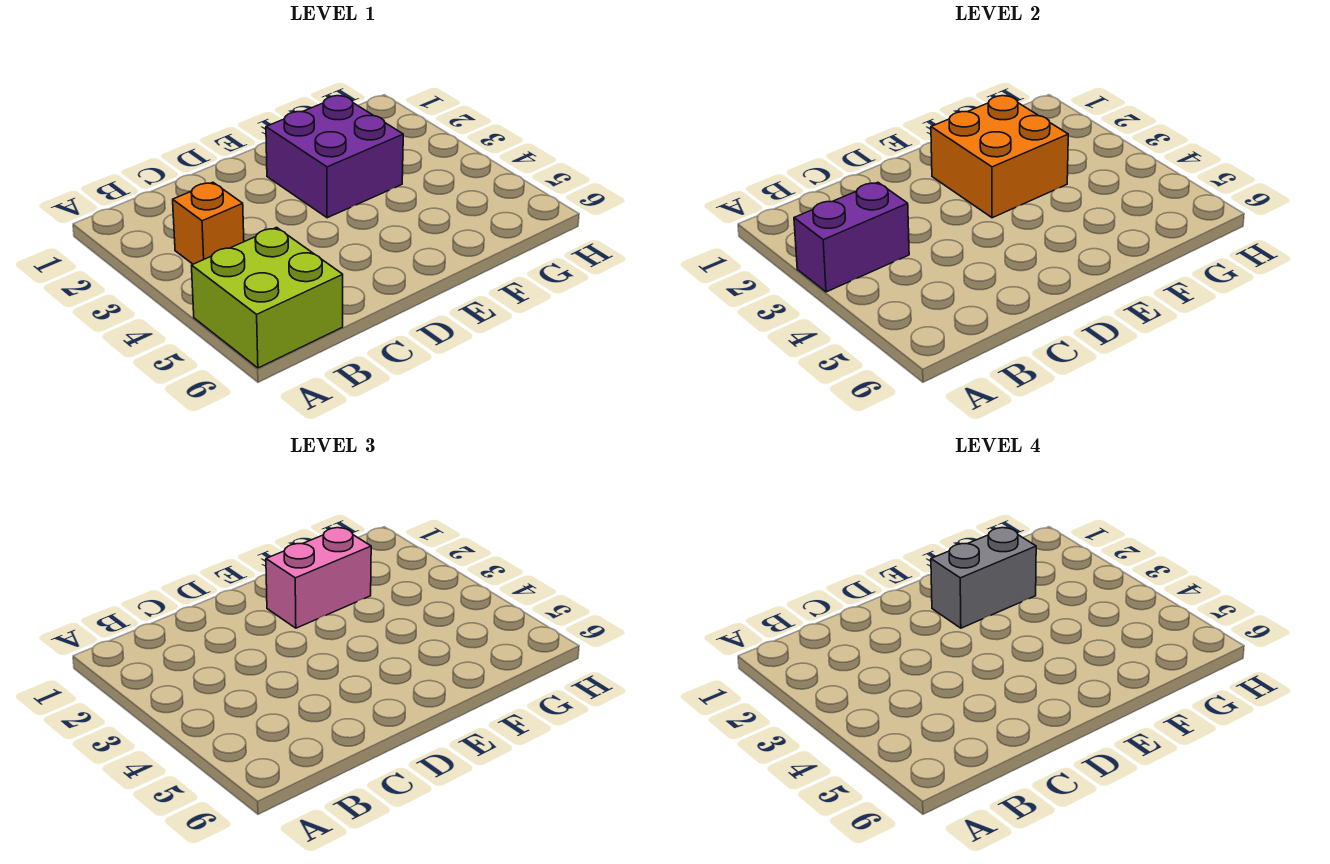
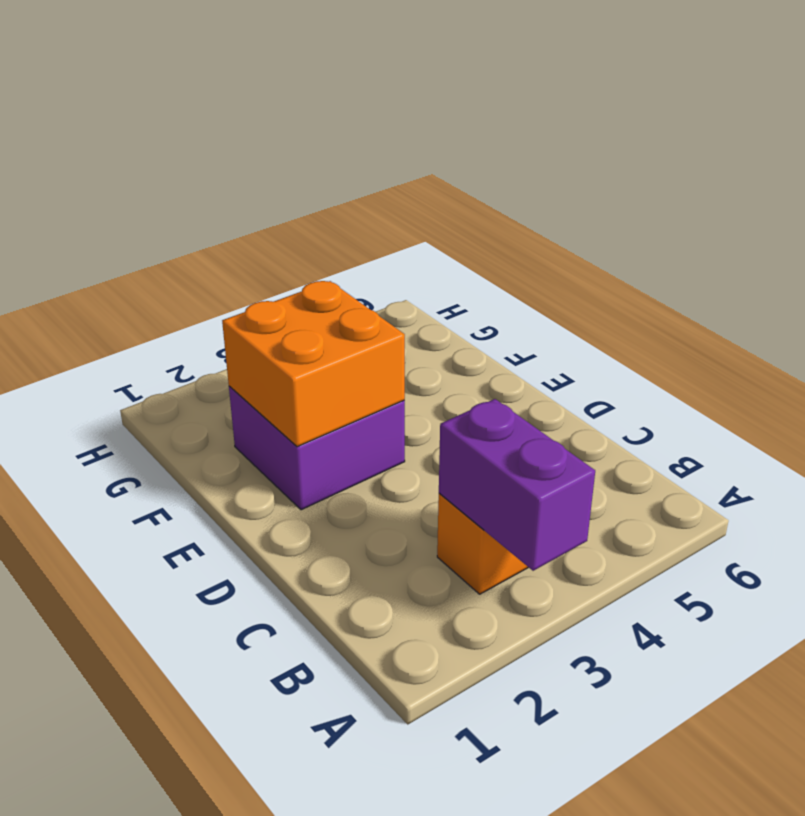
none -> lime brick A5:B6 level 1
none -> pink brick E2:F2 level 3

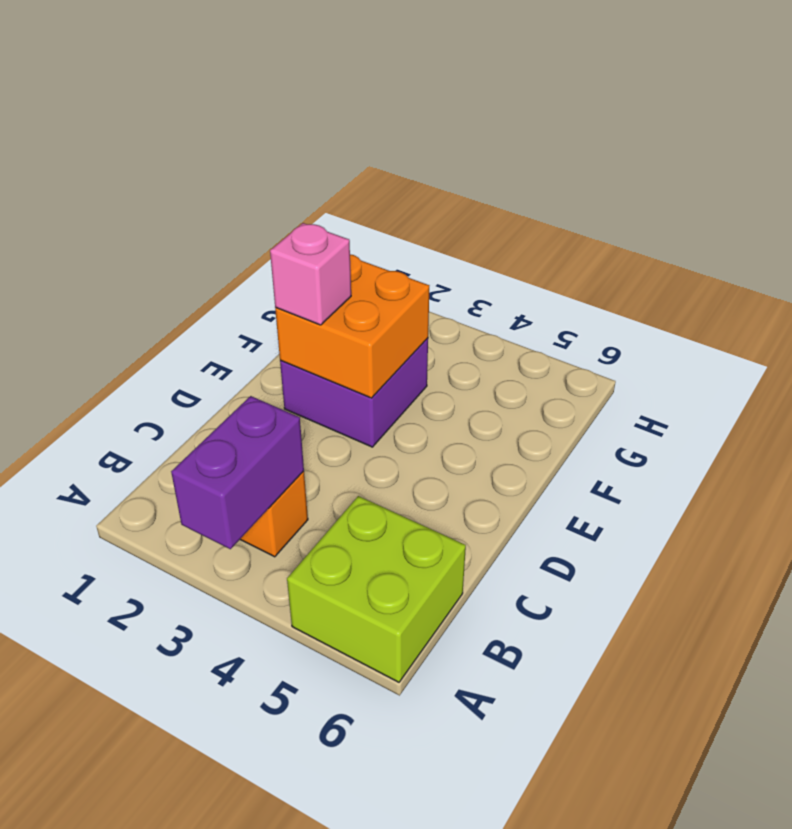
pink brick E2 level 3 -> pink brick E2:F2 level 3
none -> grey brick E2:F2 level 4

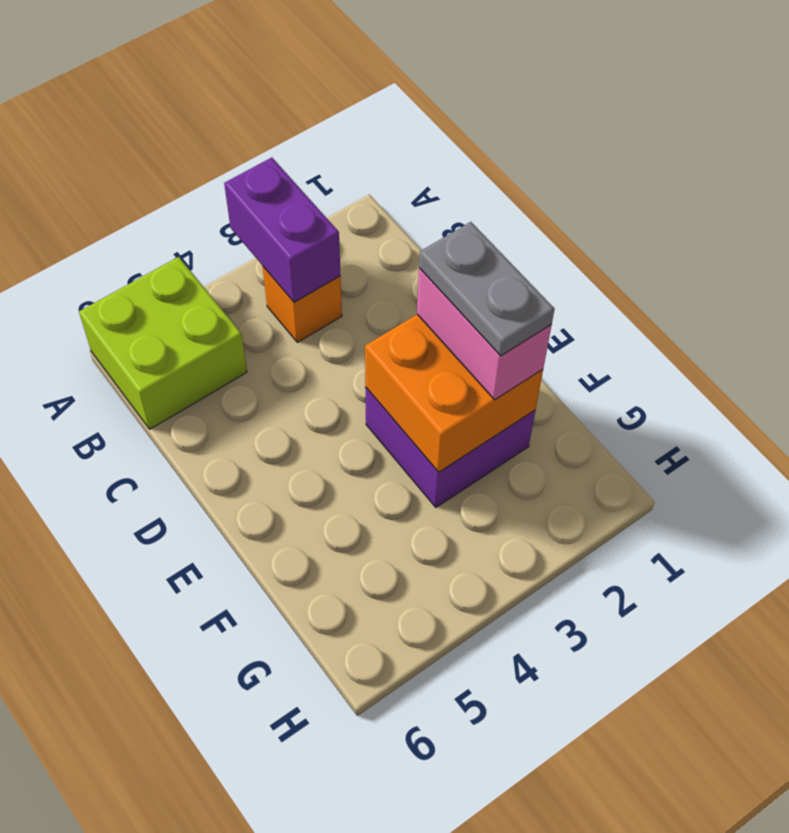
grey plate E2:F2 level 4 -> grey brick E2:F2 level 4

